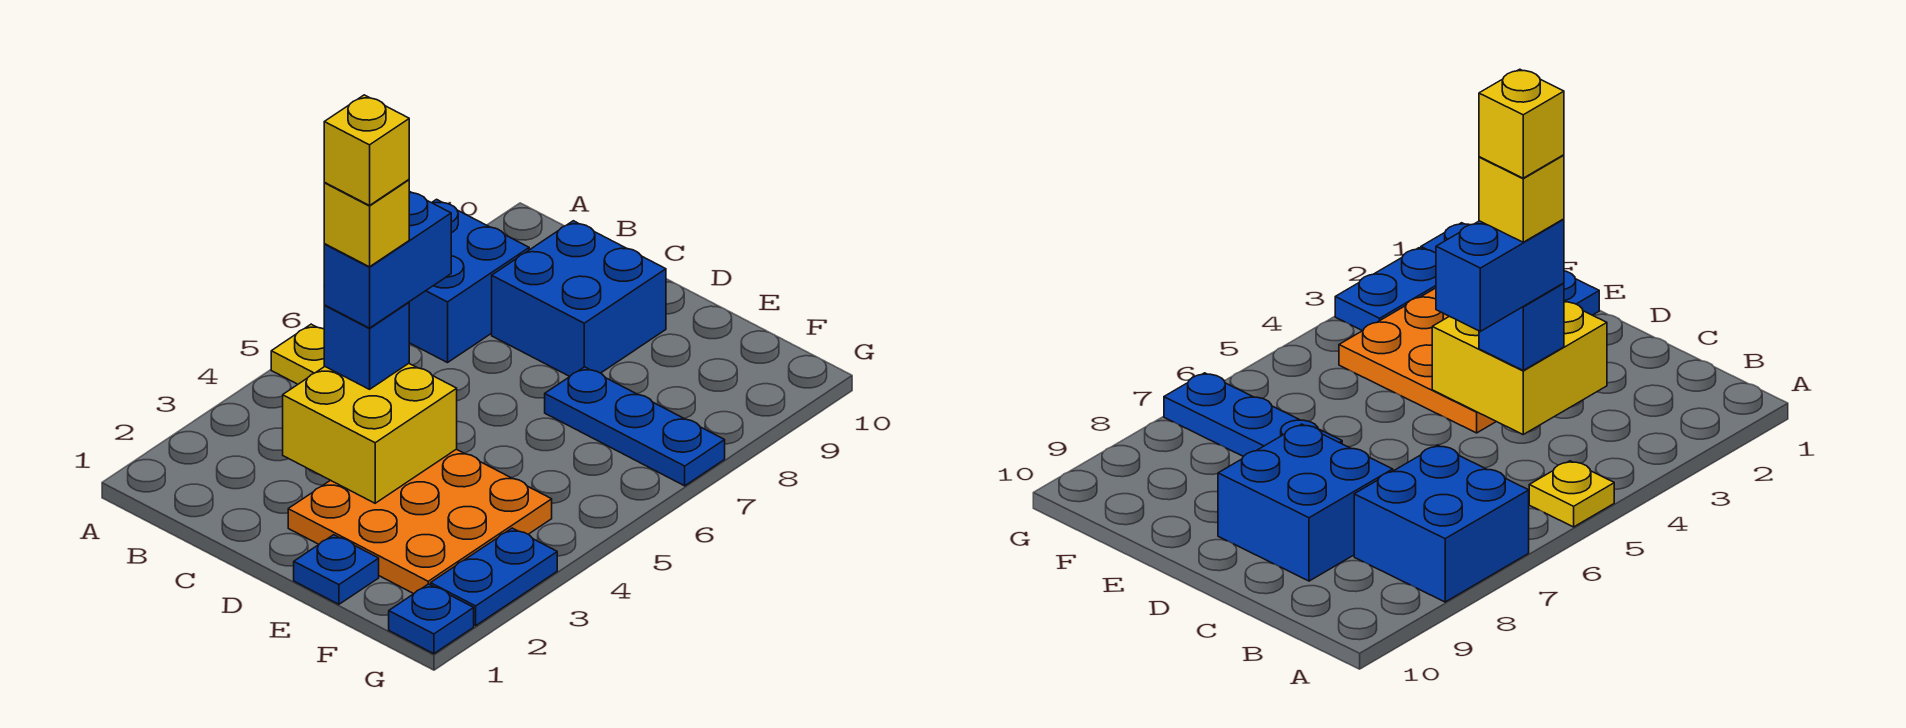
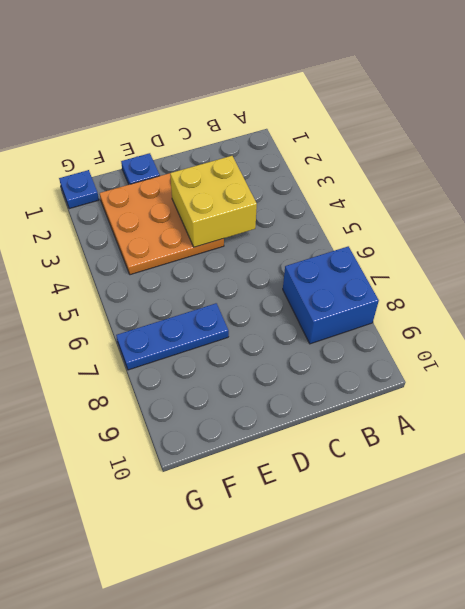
none -> yellow plate A5 level 1
none -> blue brick C8:D9 level 1
none -> blue plate G2:G3 level 1

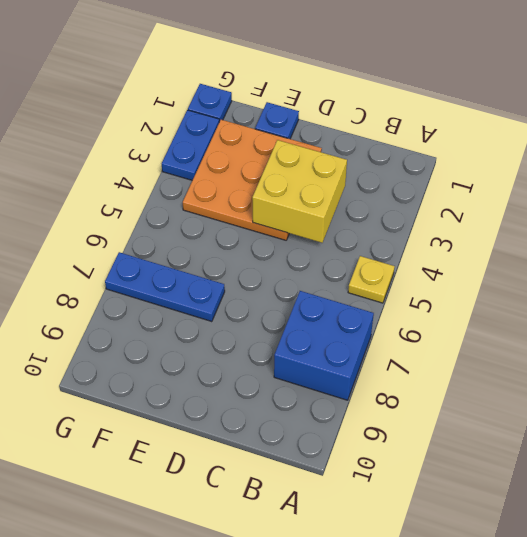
none -> blue brick C8:D9 level 1
none -> blue brick C4 level 3
none -> blue brick C4:C5 level 4

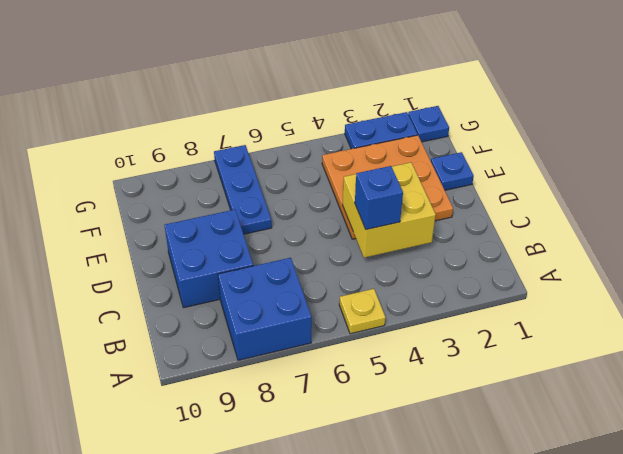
none -> blue brick C4:C5 level 4
none -> yellow brick C4 level 5
none -> yellow brick C4 level 6

